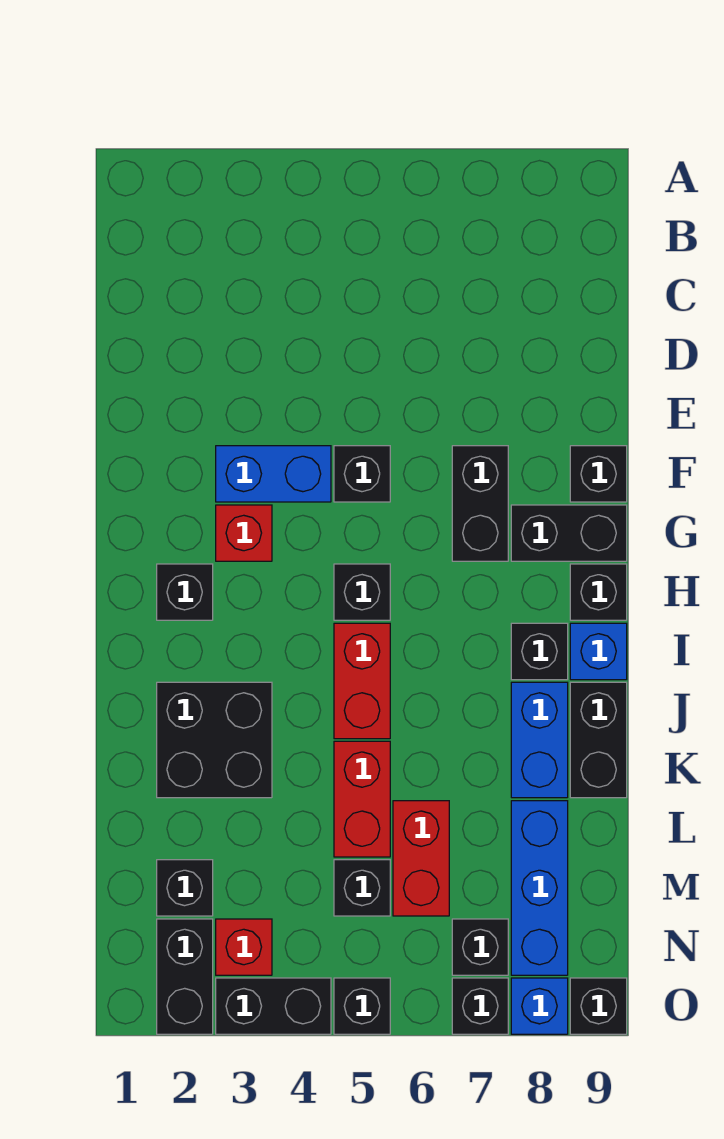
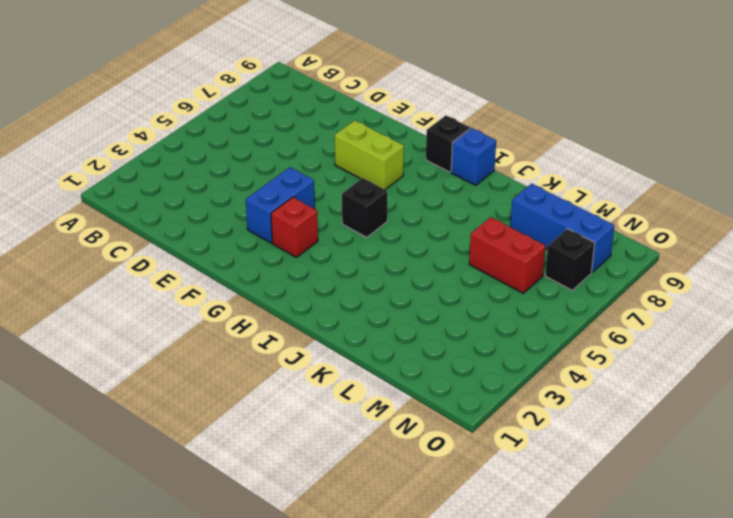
lime brick F7:G7 level 1 -> black brick F7:G7 level 1
none -> black brick F5 level 1
none -> black brick F9 level 1
none -> black brick G8:G9 level 1

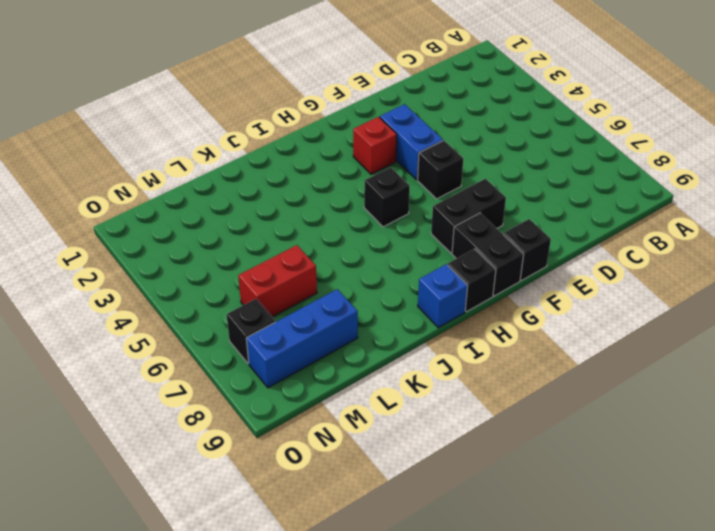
none -> black brick H2 level 1
none -> red brick I5:J5 level 1
none -> black brick I8 level 1

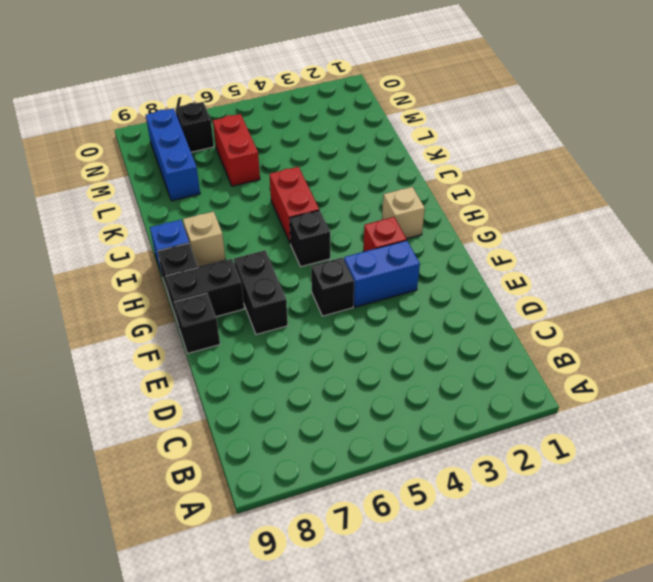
tan brick H2 level 1 -> black brick H2 level 1
tan brick I8 level 1 -> black brick I8 level 1
none -> black brick J2:K3 level 1
none -> blue brick J8:K8 level 1
none -> black brick J9:K9 level 1

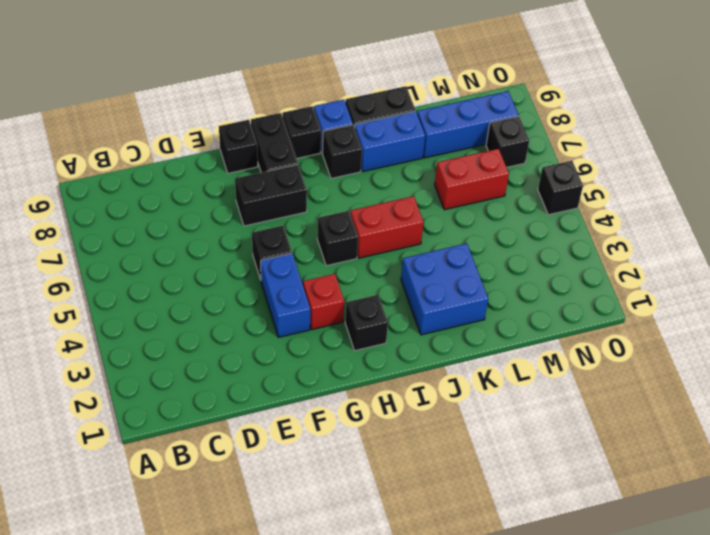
blue brick J2:K3 level 1 -> black brick J2:K3 level 1
none -> red brick K5:L5 level 1
none -> black brick M2 level 1
none -> black brick M5 level 1

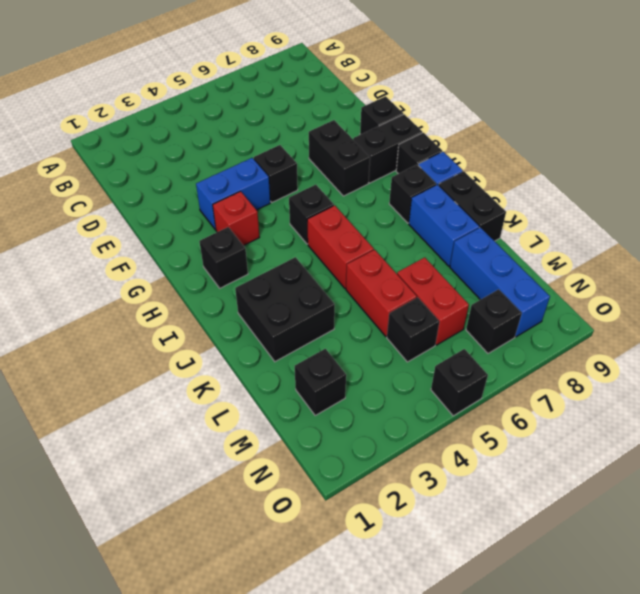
none -> black brick N2:O2 level 1
none -> red brick N3 level 1
none -> black brick O3:O4 level 1

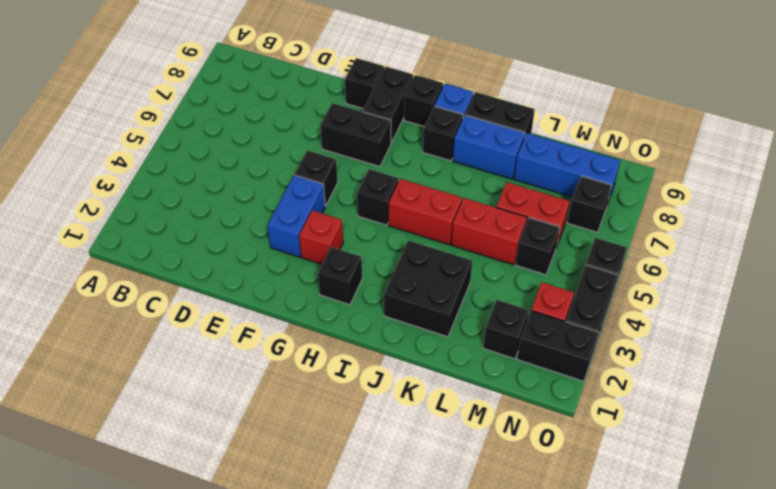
none -> black brick O7 level 1
none -> blue brick O8 level 1
none -> black brick O9 level 1

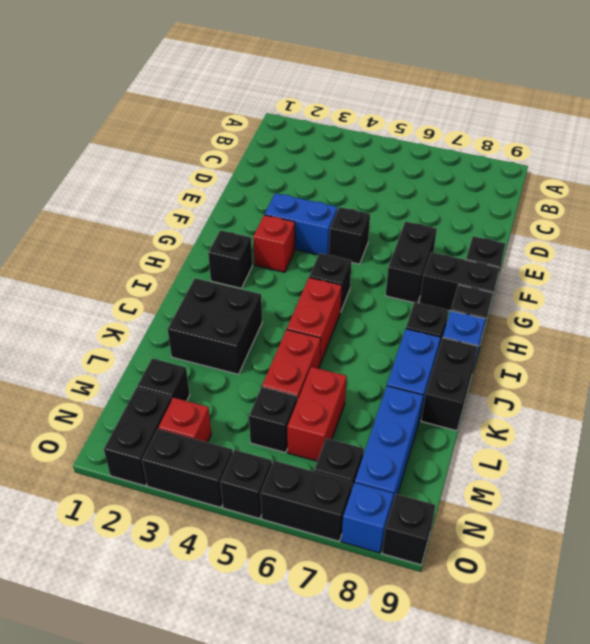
black brick O6:O7 level 1 -> black brick O7 level 1

